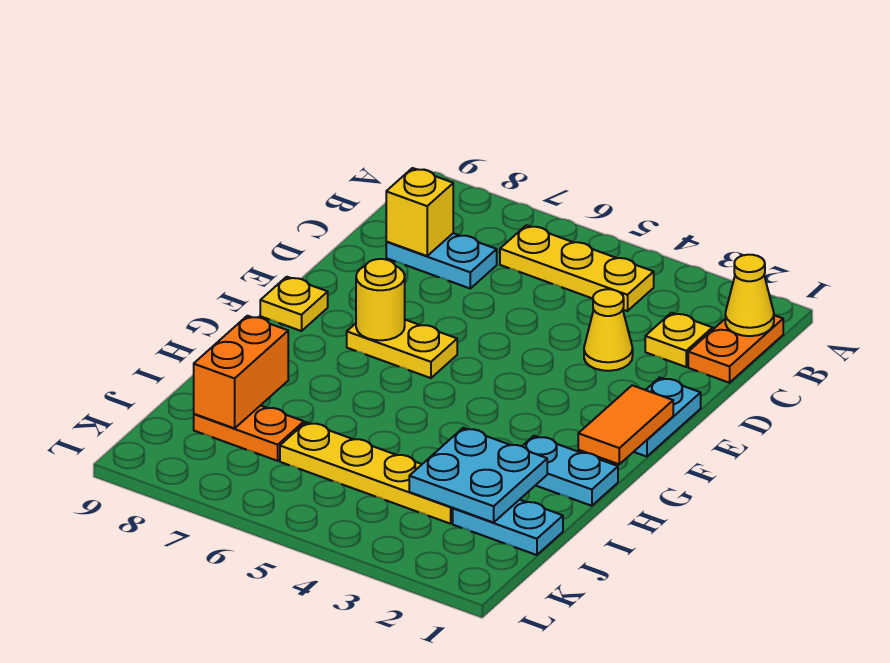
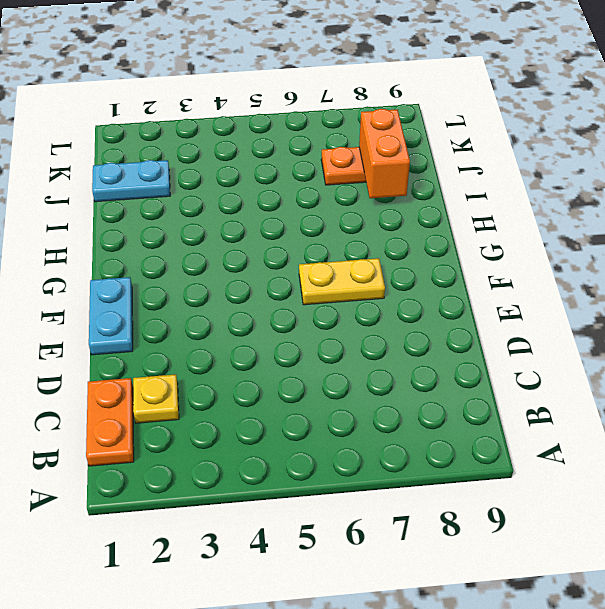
none -> yellow plate B4:B6 level 1
none -> cyan plate C7:C8 level 1
none -> yellow cone D3 level 1

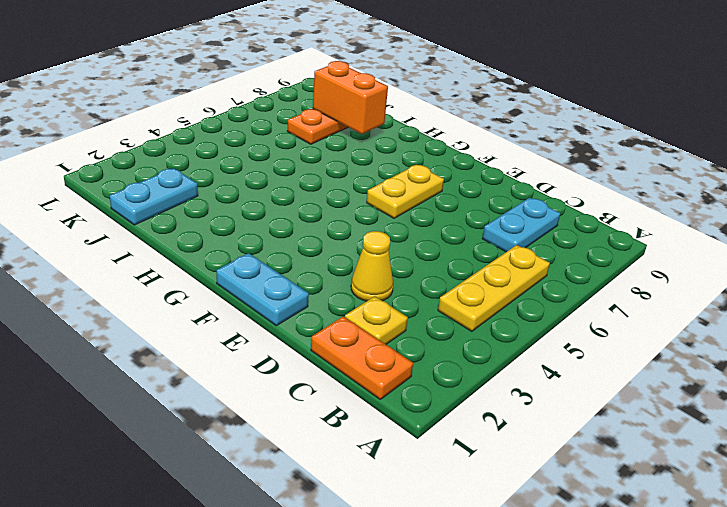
none -> yellow plate F9 level 1
none -> cyan plate H1:H2 level 1
none -> yellow plate J3:J6 level 1

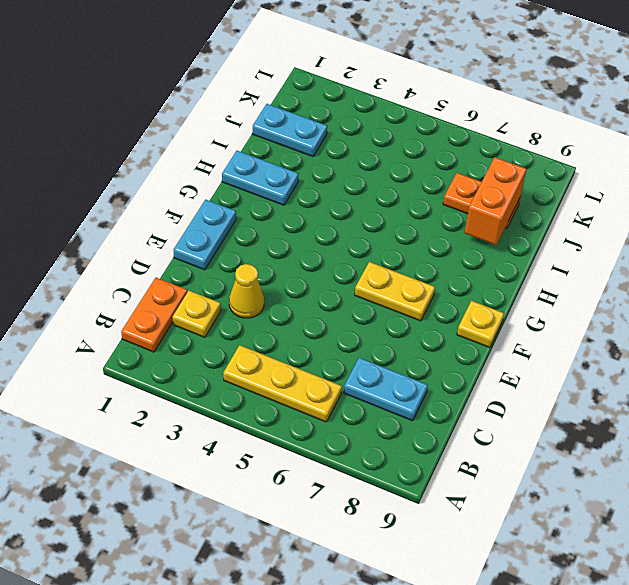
none -> yellow plate J3:J6 level 1
none -> yellow cone B1 level 2
none -> yellow brick C8 level 2

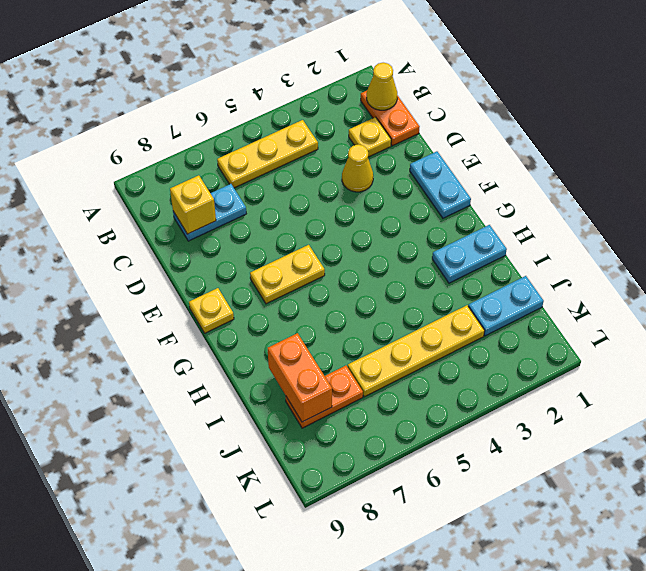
none -> orange tile F1:G1 level 2
none -> yellow round brick F7 level 2
none -> cyan plate I2:J3 level 2

